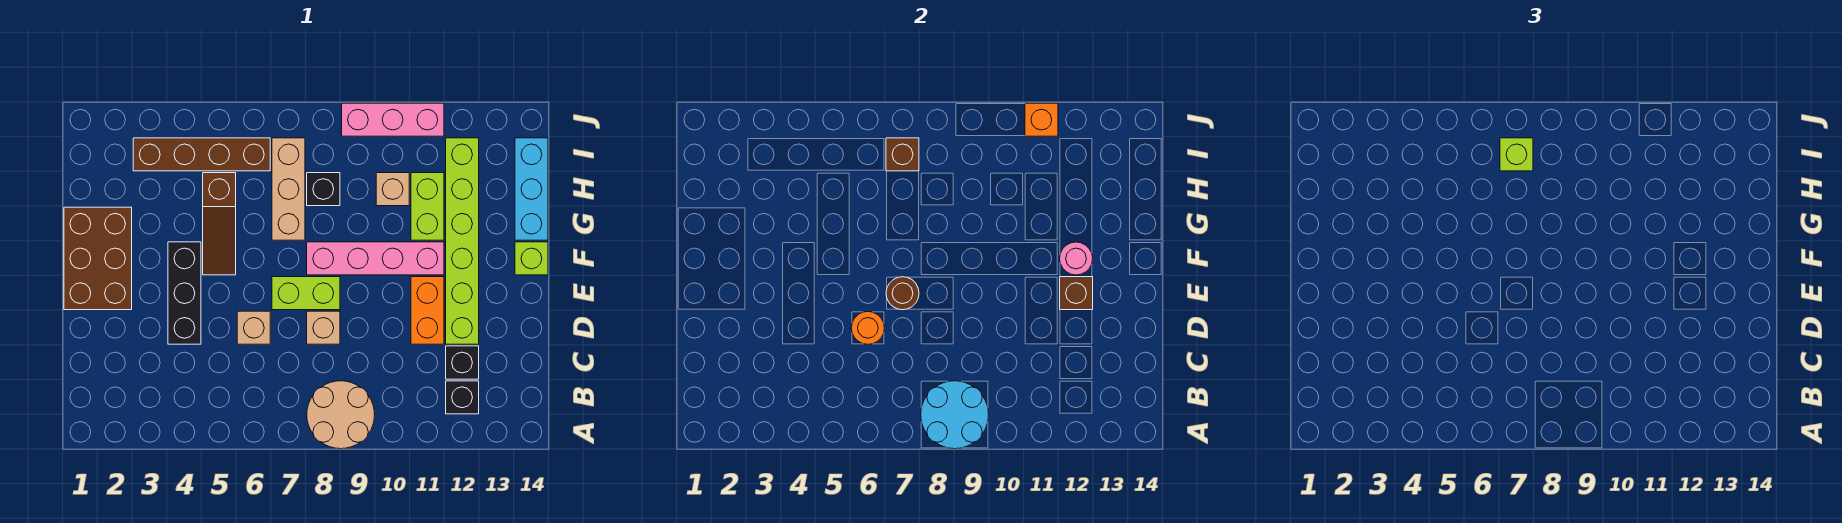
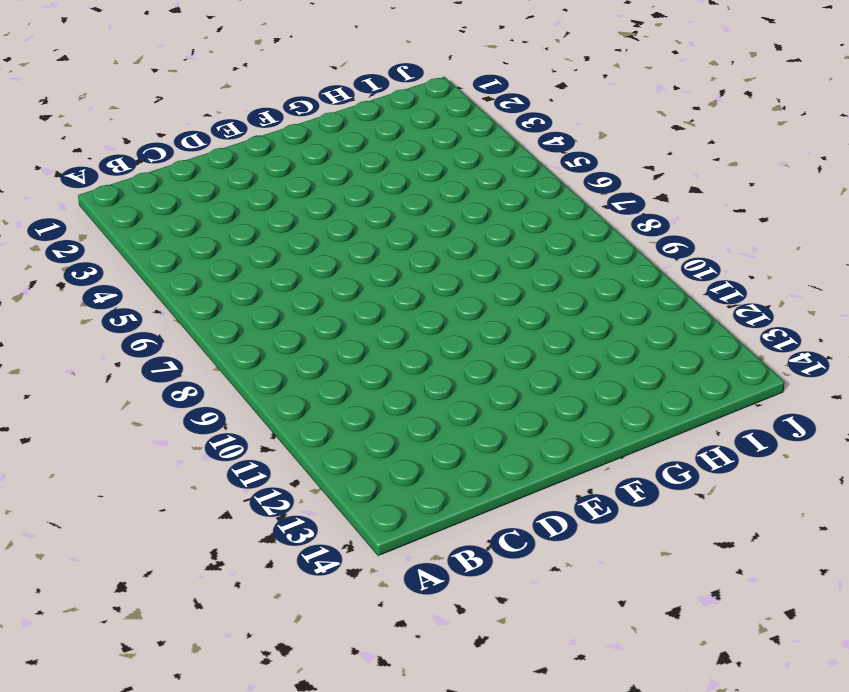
none -> tan round brick A8:B9 level 1
none -> black brick B12 level 1
none -> black brick C12 level 1

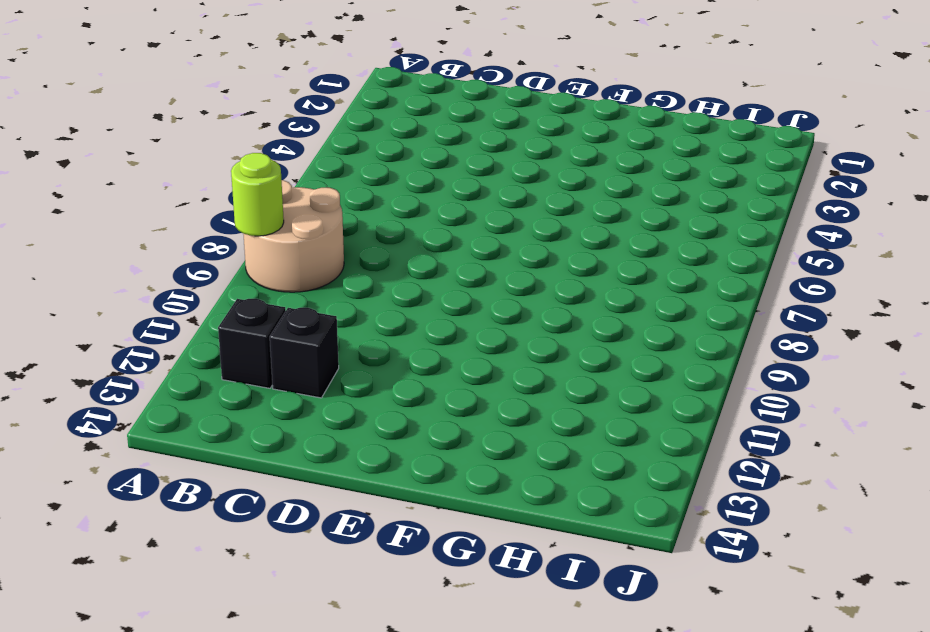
lime round brick A9 level 2 -> cyan round brick A8:B9 level 2
none -> black brick D4:F4 level 1
none -> tan brick D6 level 1
none -> tan brick D8 level 1

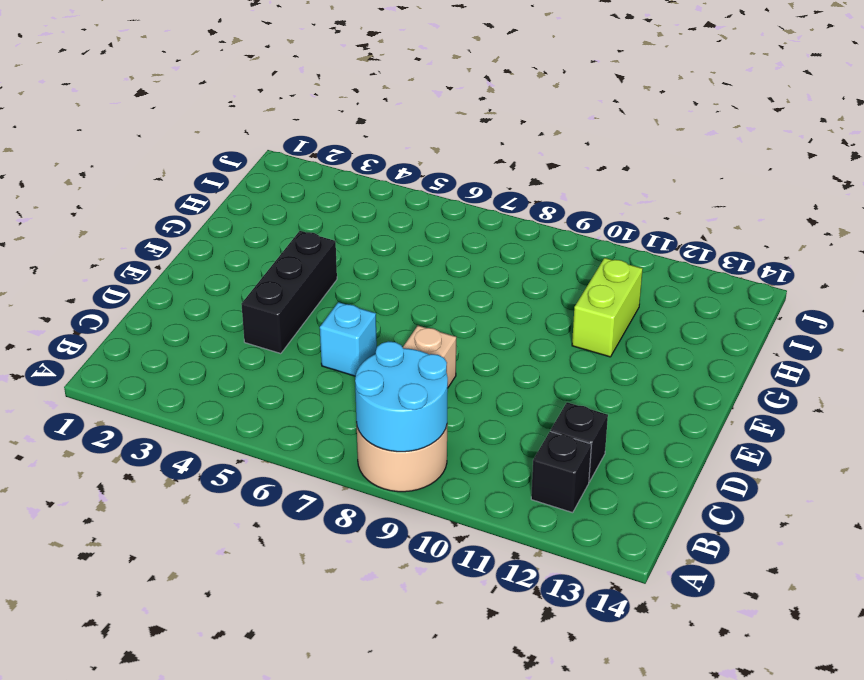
cyan brick D6 level 1 -> tan brick D6 level 1
none -> orange brick D11:E11 level 1
none -> lime brick D12:I12 level 1
none -> brown brick E1:G2 level 1

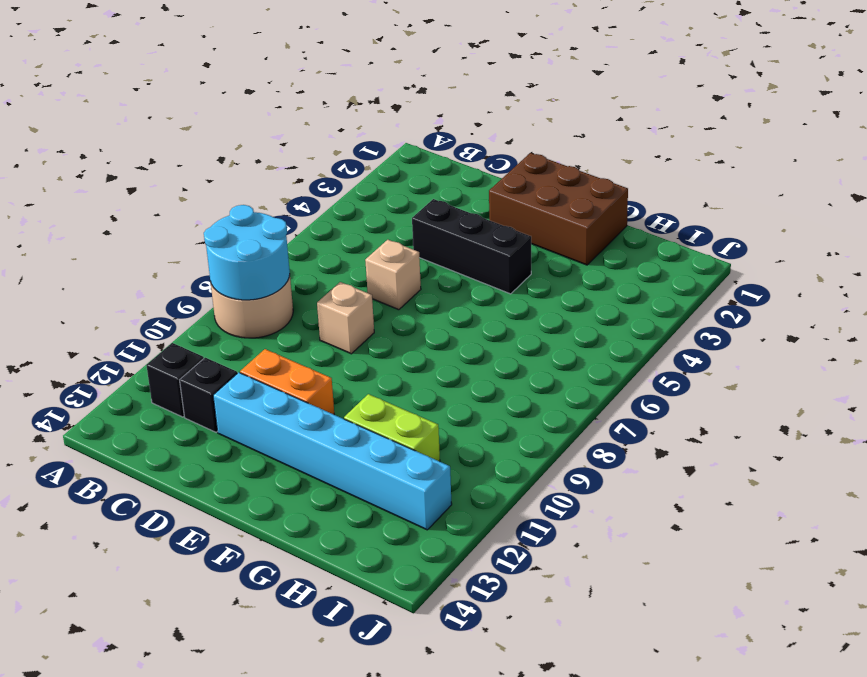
cyan brick D12:I12 level 1 -> lime brick D12:I12 level 1
none -> lime brick E7:E8 level 1
none -> brown slope F5:H5 level 1 top H
none -> pink brick F8:F11 level 1

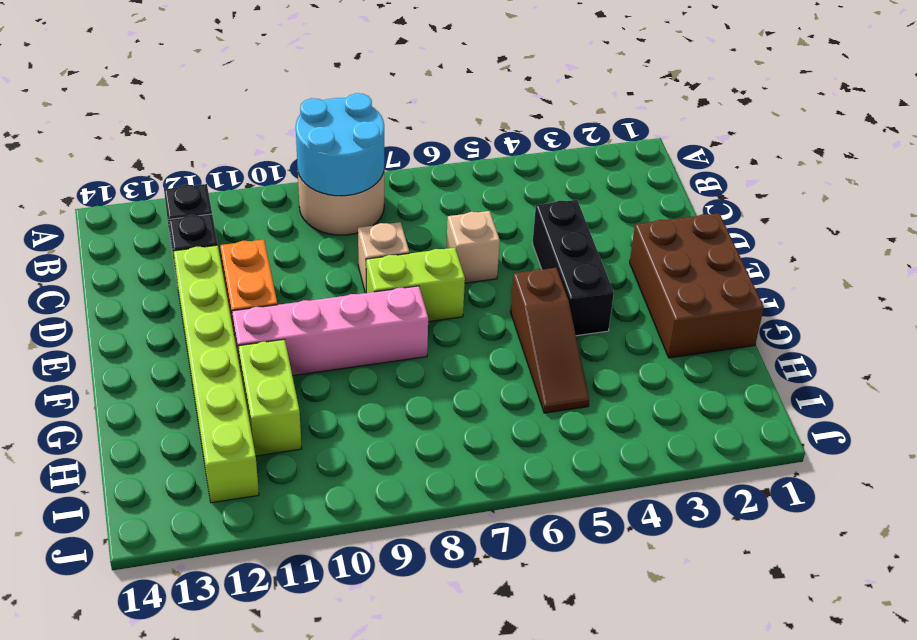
brown slope F5:H5 level 1 top F -> brown slope F5:H5 level 1 top H
none -> lime brick F14 level 1
none -> tan brick G7:I7 level 1
none -> cyan brick G14:I14 level 1

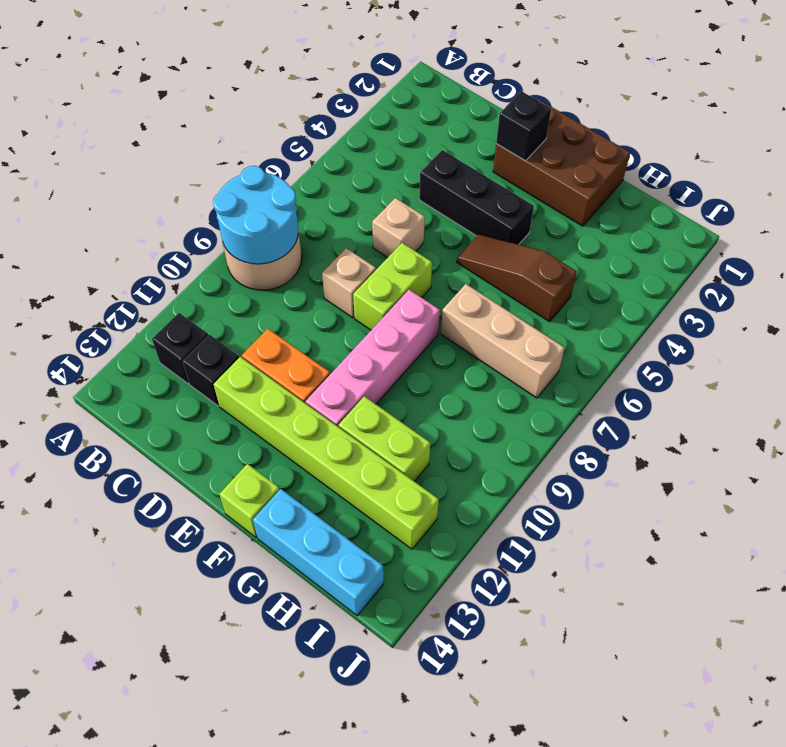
black brick E2 level 2 -> black brick H8 level 1
none -> tan brick H10 level 1
none -> brown brick I3:I6 level 1
none -> pink brick J9:J11 level 1

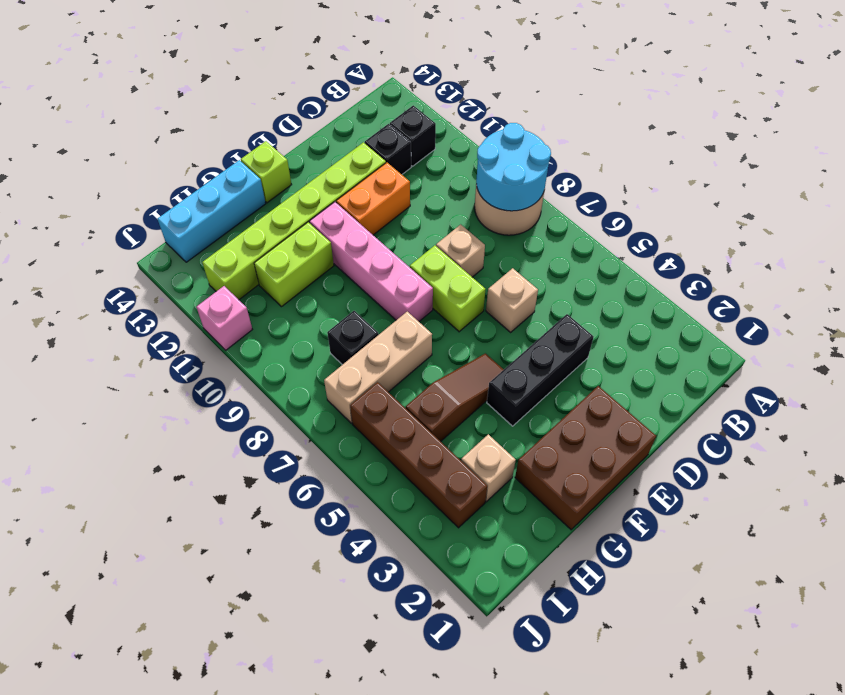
tan brick H3 level 1 -> tan brick H10 level 1
pink brick J11 level 1 -> pink brick J9:J11 level 1
none -> orange round brick D6 level 2
none -> brown round brick E7 level 2
none -> brown brick E12 level 2

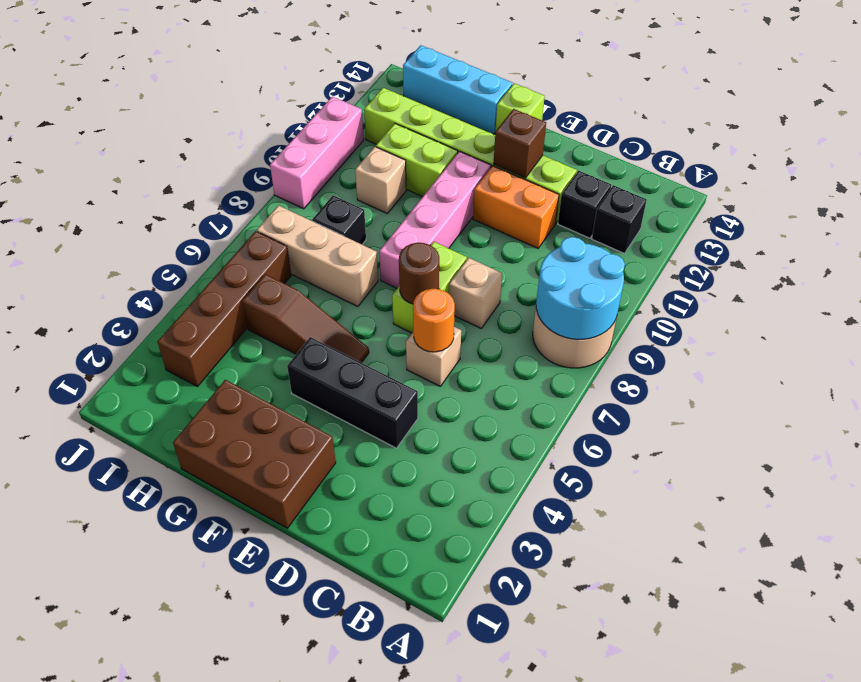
none -> pink round brick F12 level 2
none -> brown brick I7 level 2
none -> orange brick J11 level 2

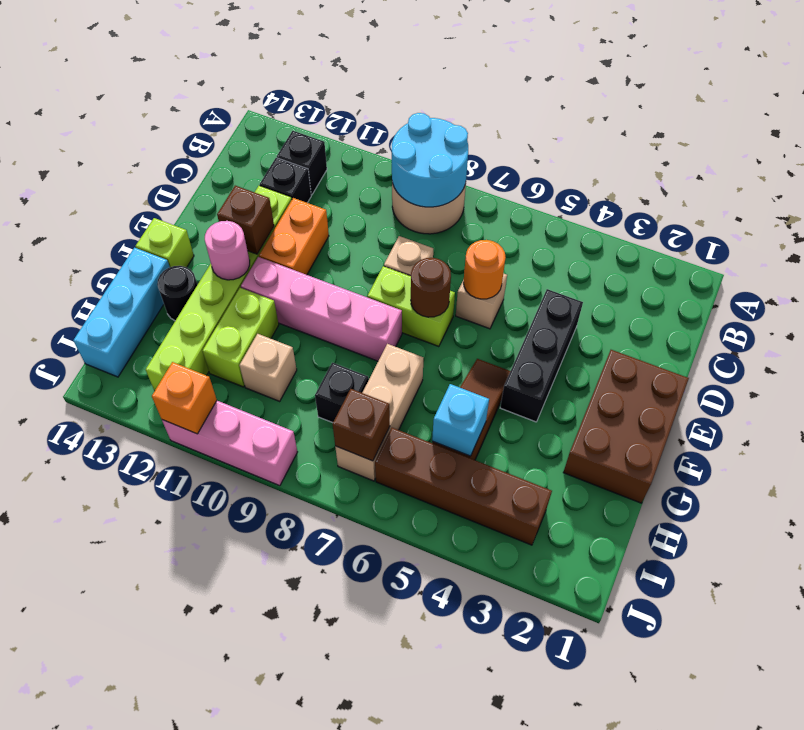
black round brick G13 level 1 -> none
cyan brick H5 level 2 -> none
none -> lime brick I7 level 3

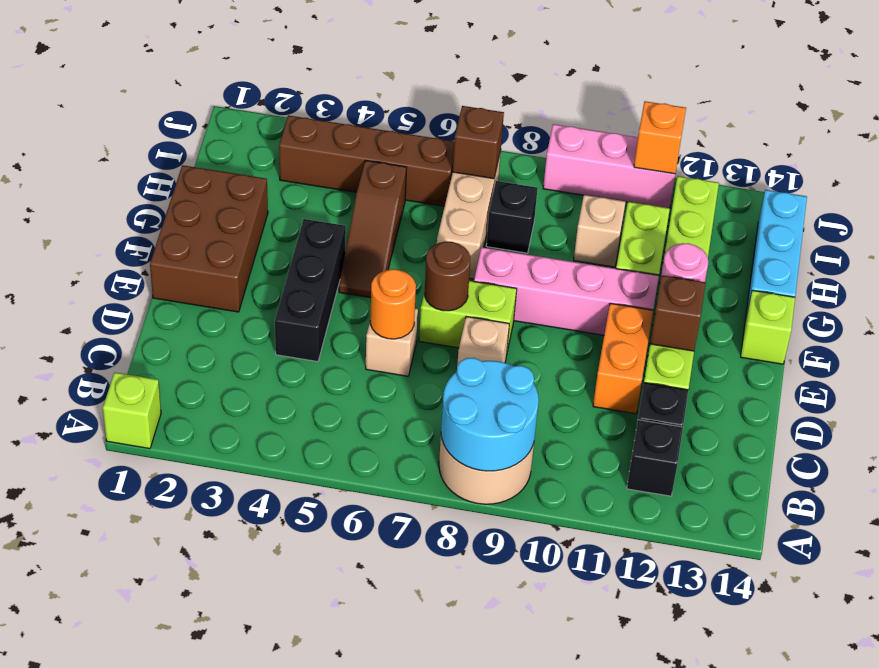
lime brick A1 level 1 -> lime brick I7 level 3

